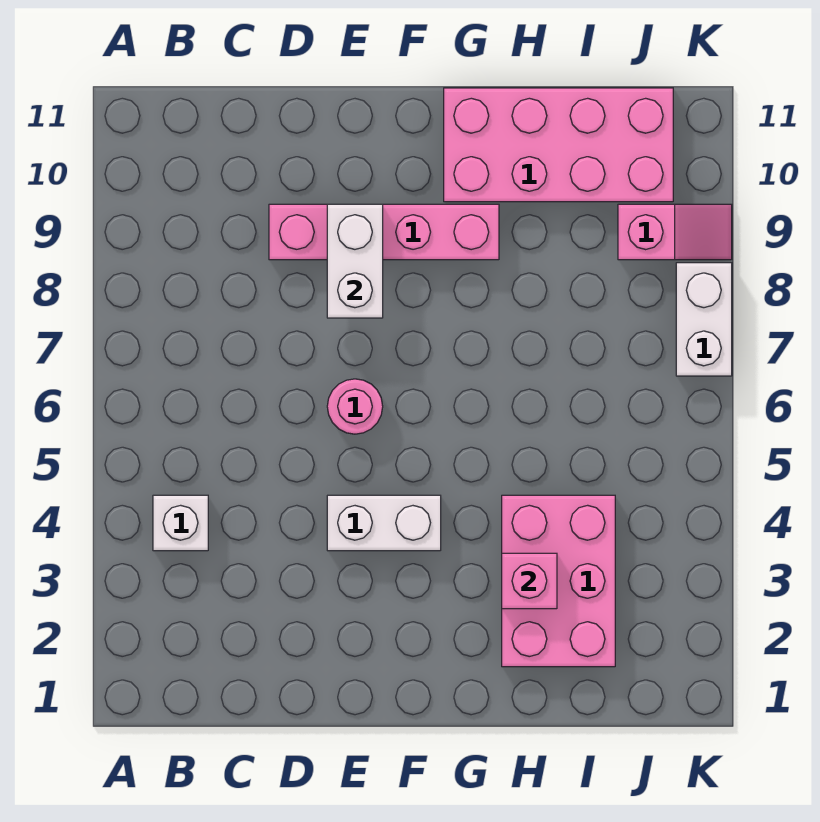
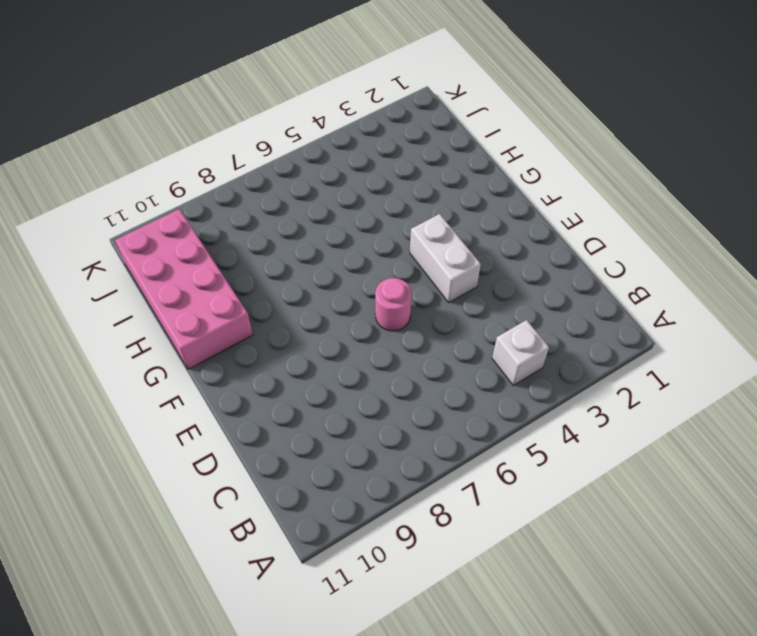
none -> pink brick D9:G9 level 1
none -> pink brick H2:I4 level 1

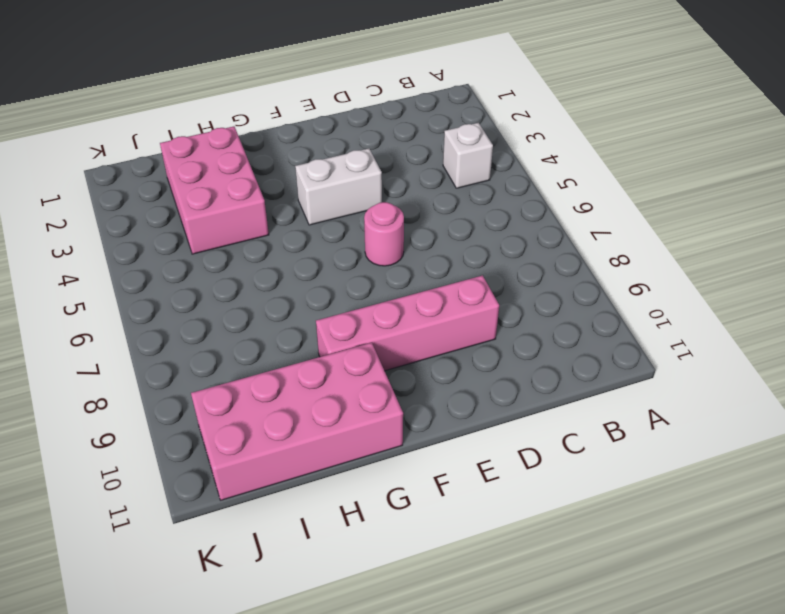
none -> pink slope J9:K9 level 1 top J
none -> white brick K7:K8 level 1

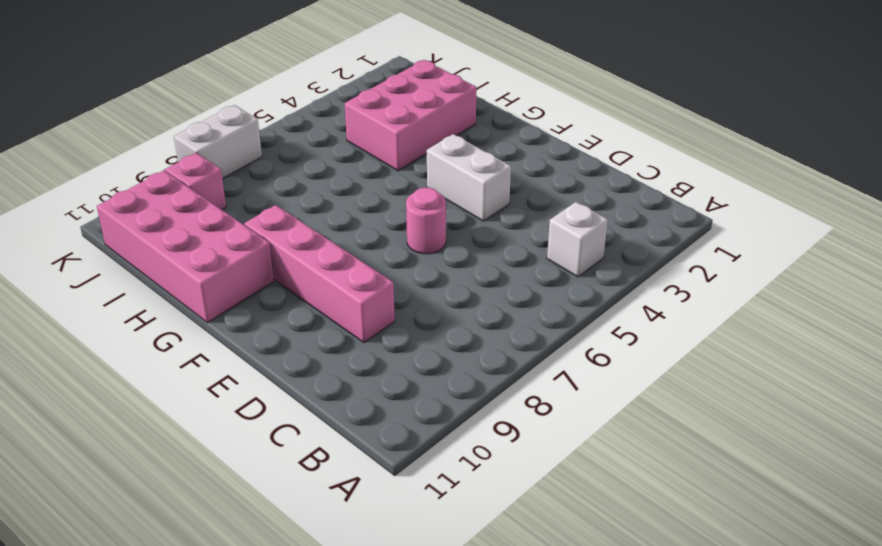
none -> white brick E8:E9 level 2
none -> pink brick H3 level 2

